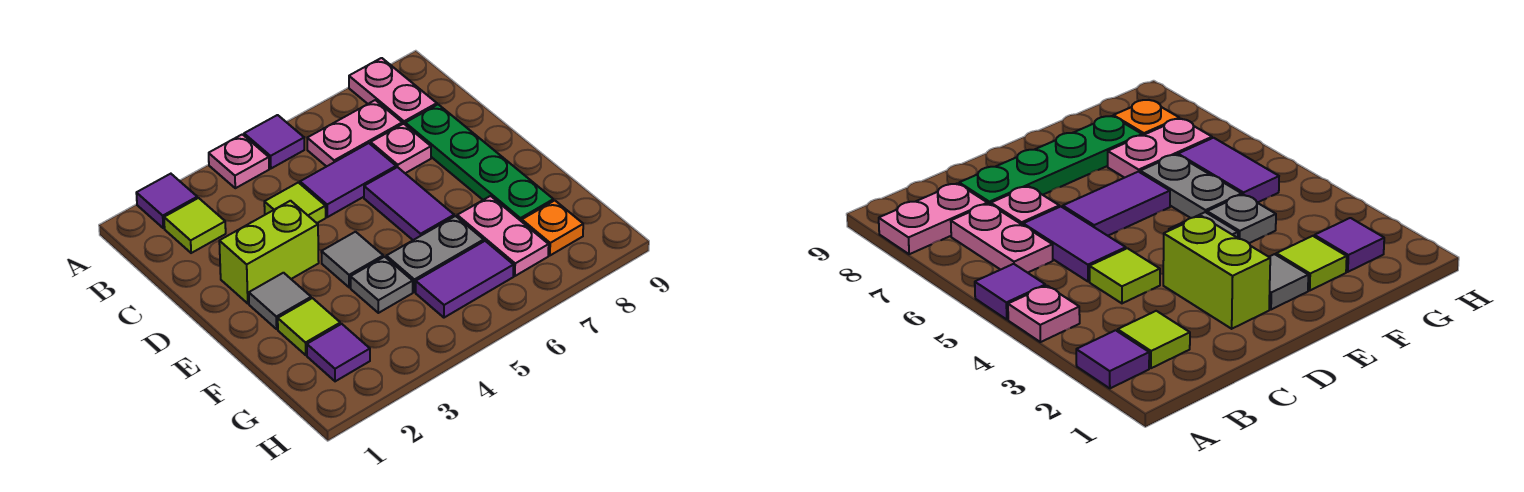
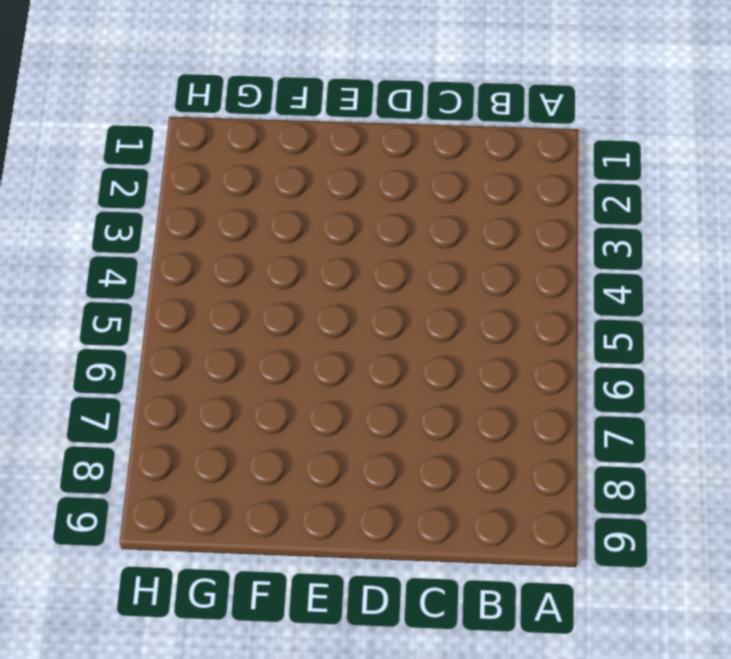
none -> purple tile A2 level 1
none -> pink plate A4 level 1
none -> purple tile A5 level 1

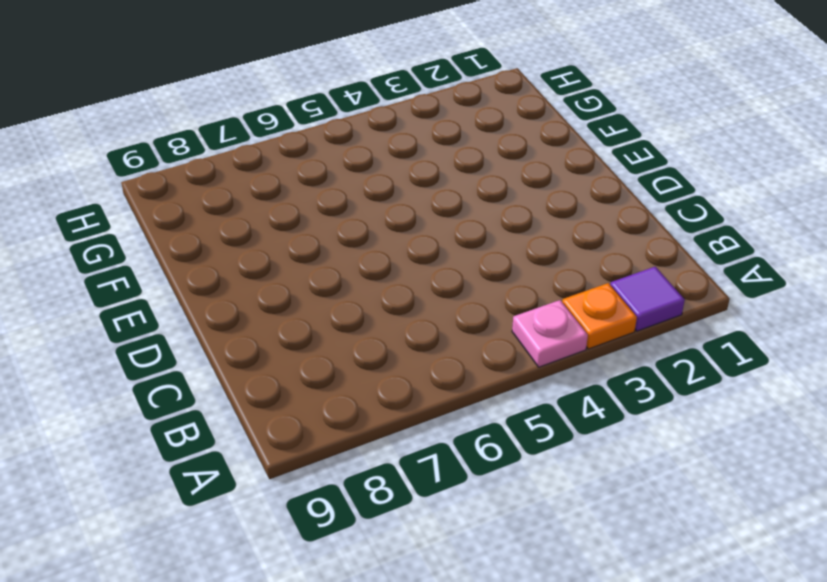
orange plate A3 level 1 -> orange plate G8 level 1
none -> purple tile A5 level 1
none -> pink plate A8:B8 level 1
none -> lime tile B2 level 1

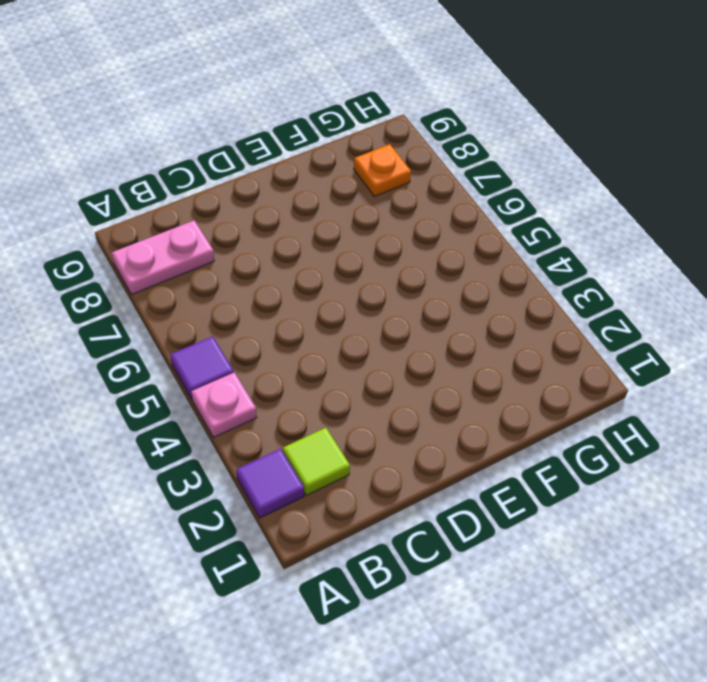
none -> pink plate B6:B7 level 1
none -> lime tile C4 level 1
none -> purple tile C5:C6 level 1

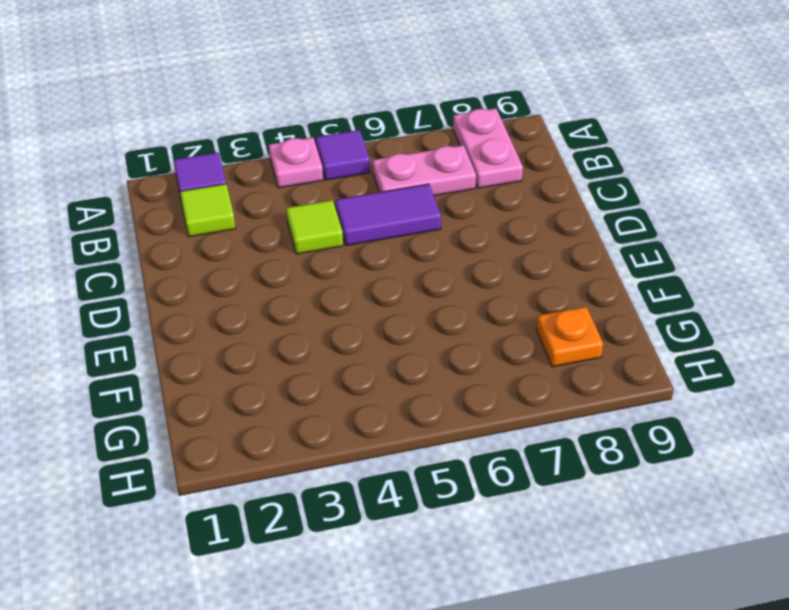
none -> pink plate C7 level 1
none -> green plate C8:F8 level 1
none -> lime brick D2:D3 level 1

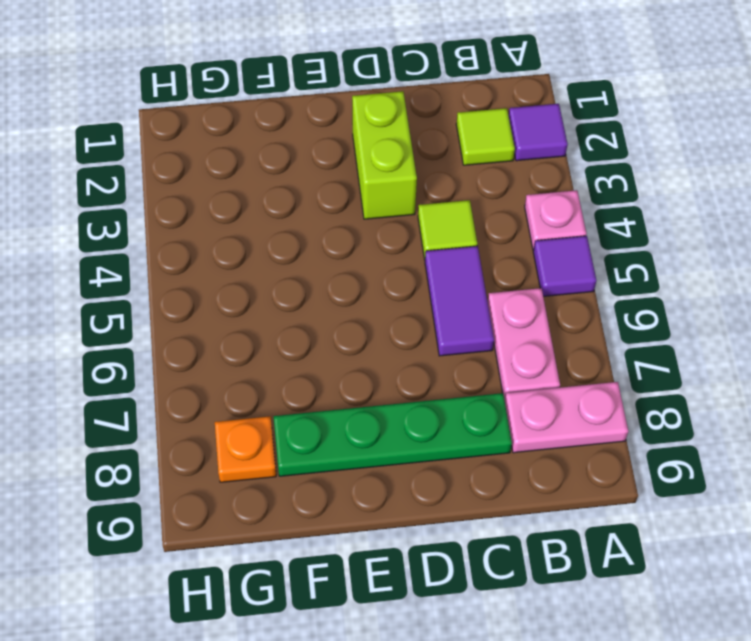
none -> pink plate C7 level 1
none -> purple tile D6:E6 level 1
none -> grey tile E2 level 1

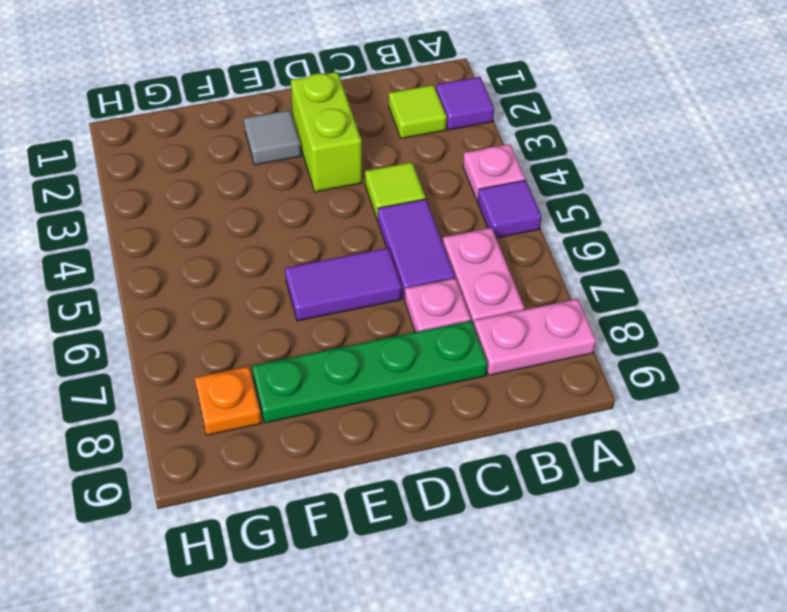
none -> grey tile E4 level 1
none -> lime tile F2 level 1
none -> grey plate F4 level 1

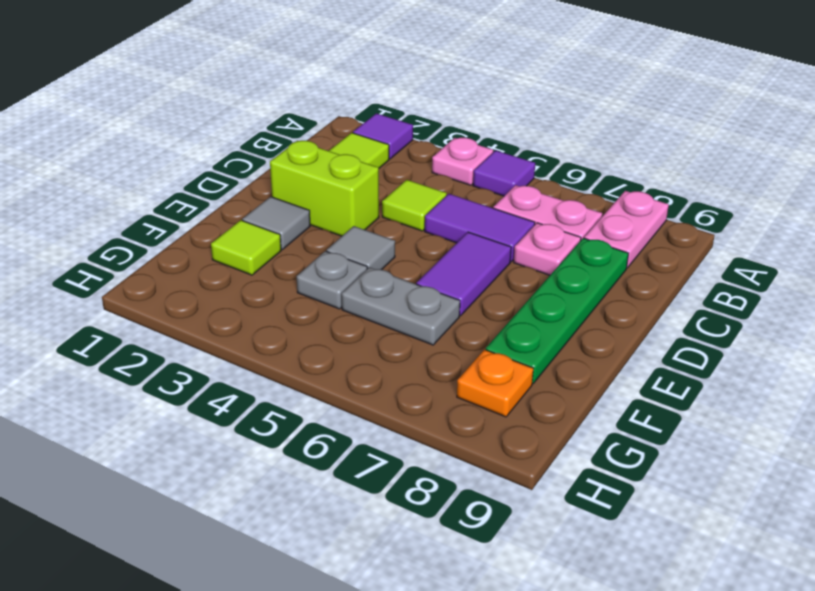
none -> pink plate F7:G7 level 1
none -> purple tile G2 level 1
none -> purple tile G5:G6 level 1

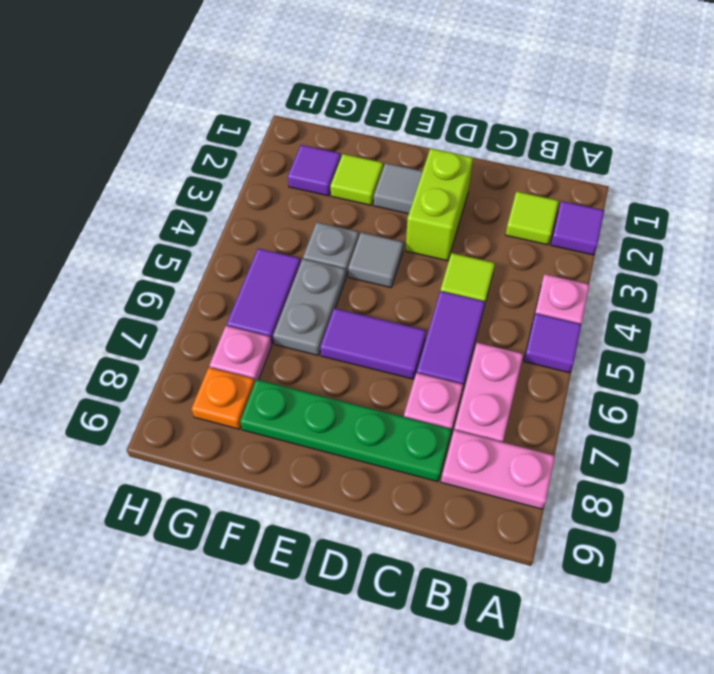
pink plate G7 level 1 -> pink plate F7:G7 level 1

